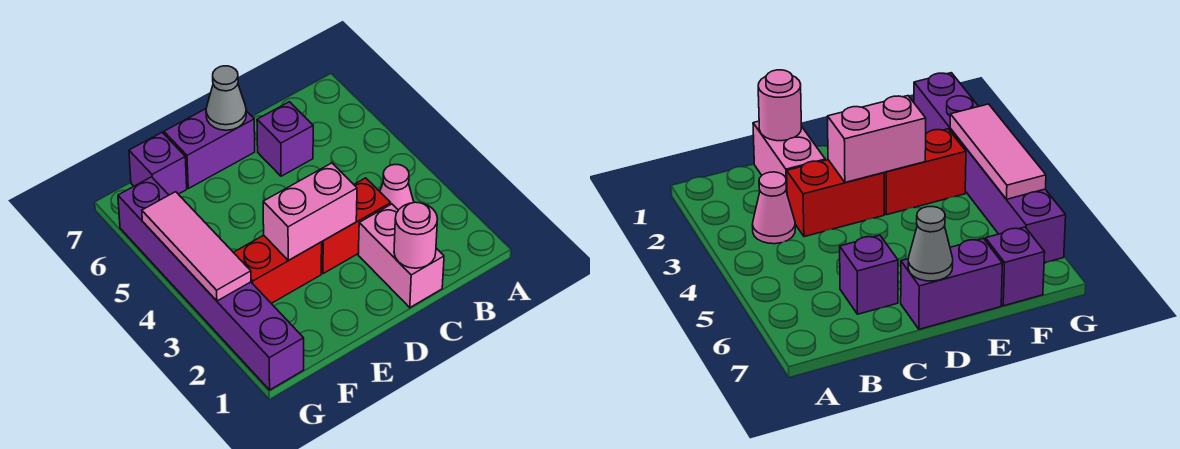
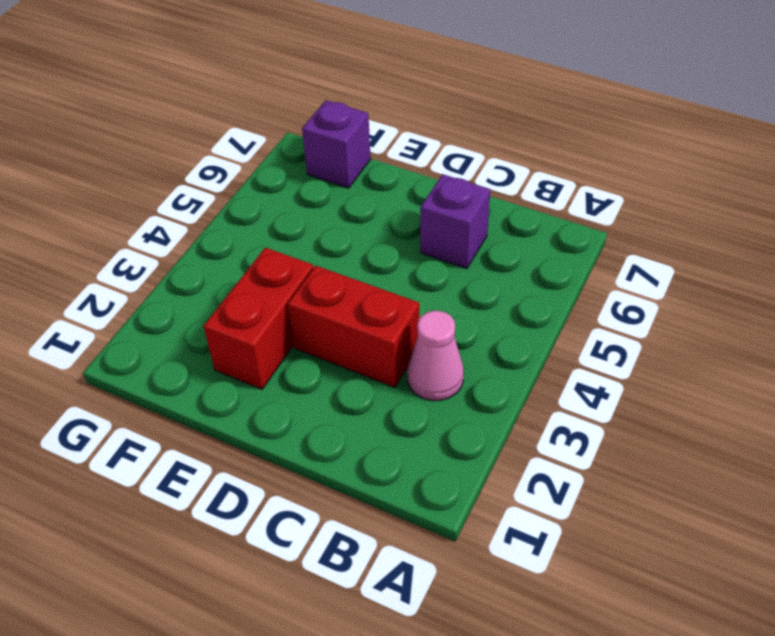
red brick E2:E3 level 1 -> red brick E3:F3 level 1
none -> pink brick C1:C2 level 1
none -> purple brick D7:E7 level 1
none -> purple brick G1:G6 level 1

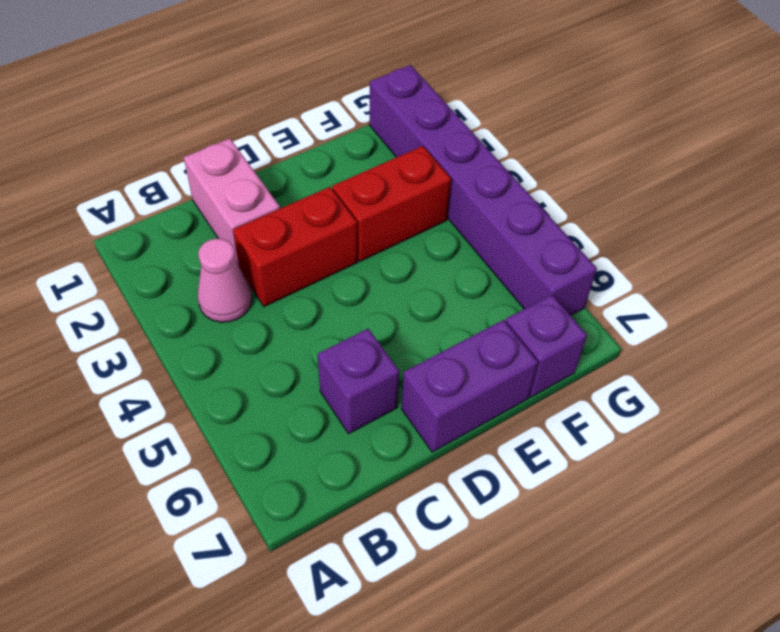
none -> pink round brick C1 level 2
none -> pink brick D3:E3 level 2
none -> grey cone D7 level 2

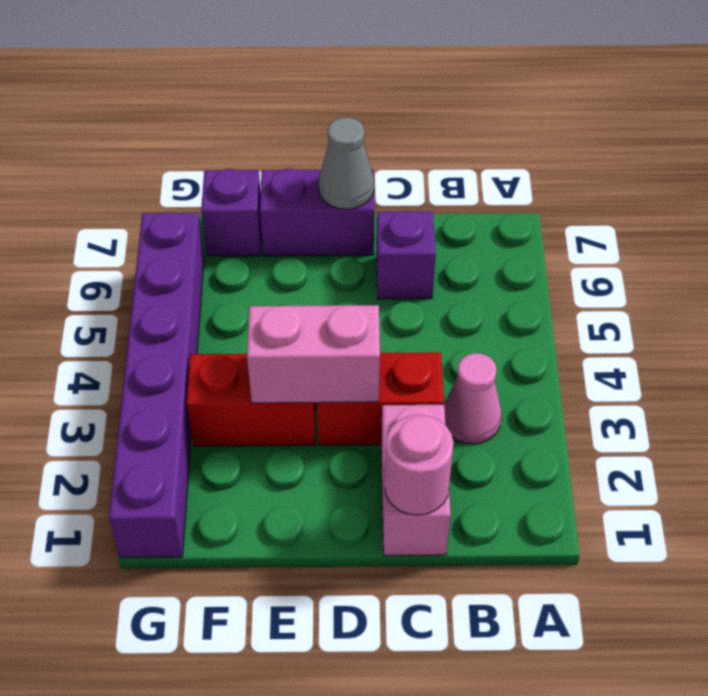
none -> pink tile G3:G5 level 2

